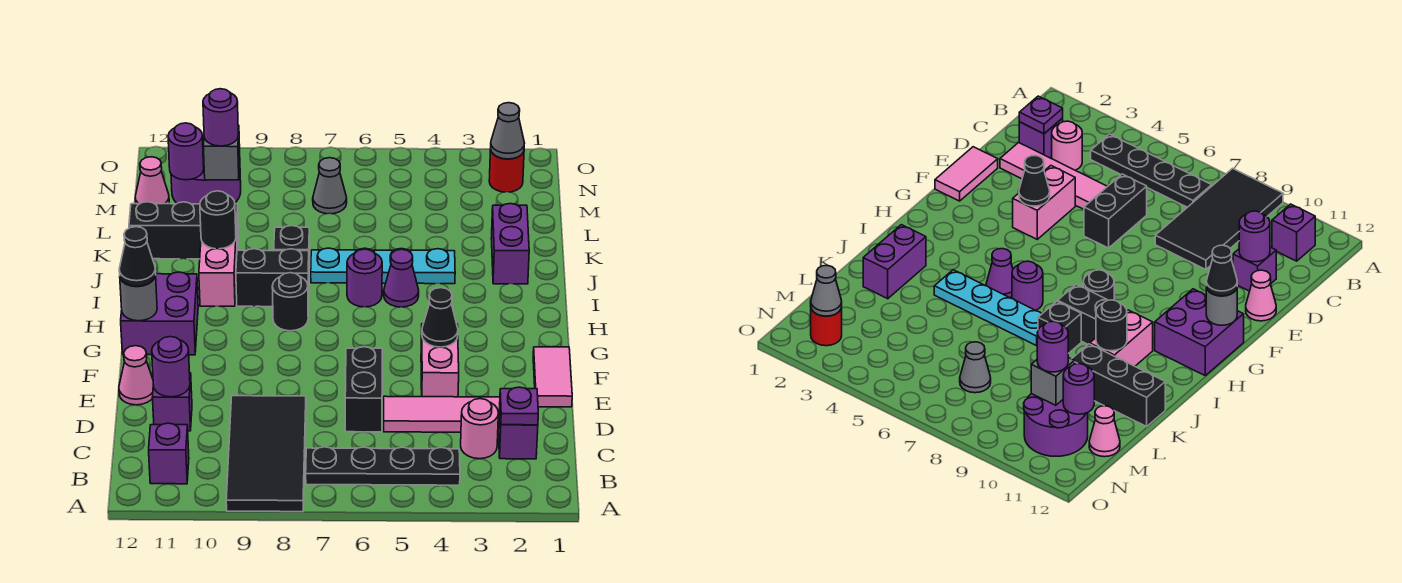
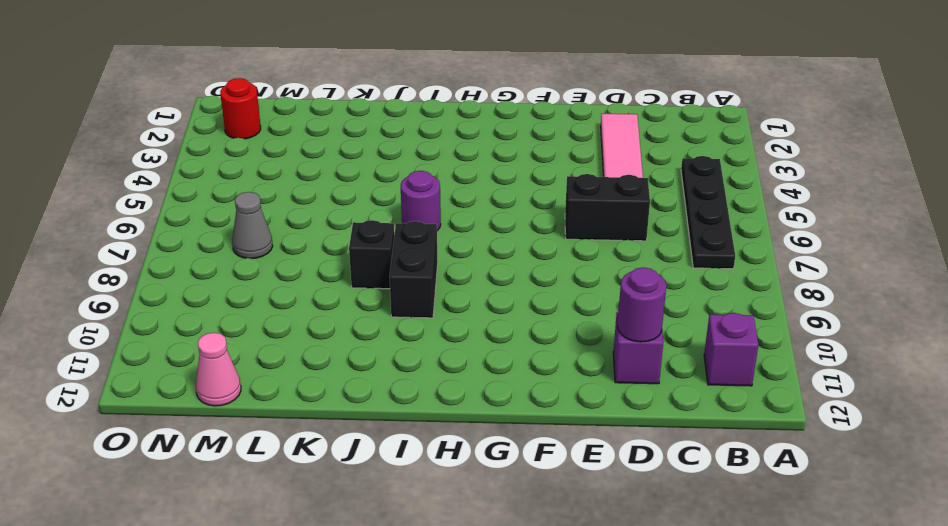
none -> black tile A8:D9 level 1
none -> purple brick C2 level 1
none -> pink round brick C3 level 1
none -> pink tile E1:F1 level 1

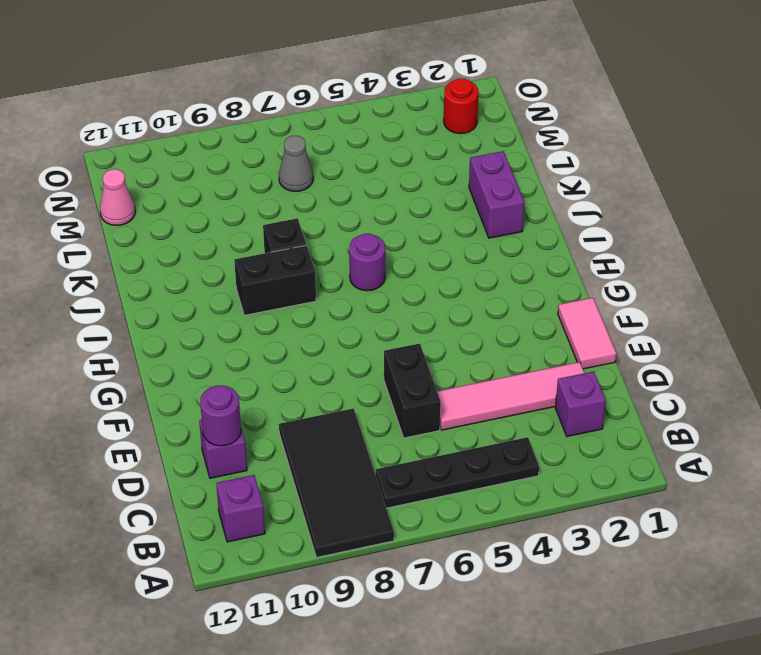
none -> pink round brick C3 level 1
none -> pink brick E4:F4 level 1
none -> pink cone E12 level 1
none -> purple brick G11:H12 level 1

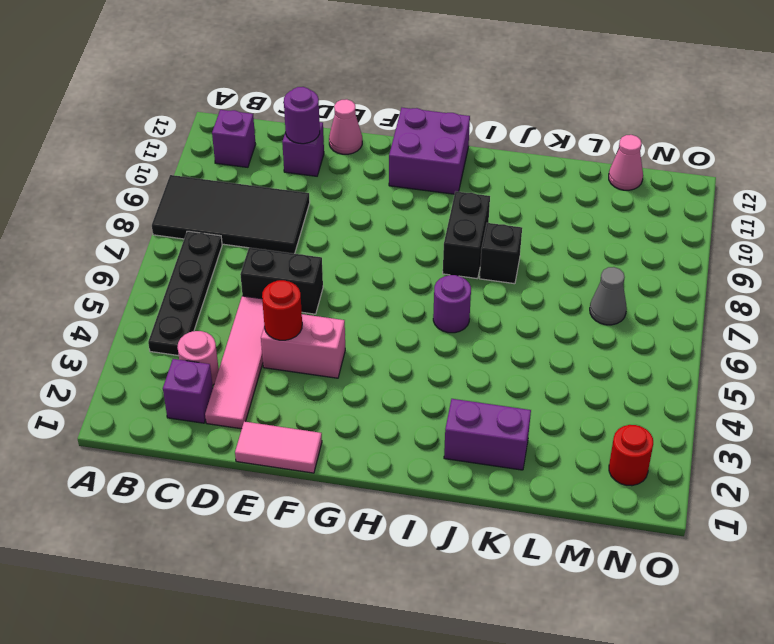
red round brick E4 level 2 -> none
none -> black round brick H8 level 1
none -> purple cone I5 level 1
none -> pink brick I10:J10 level 1
none -> cyan plate J4:J7 level 1

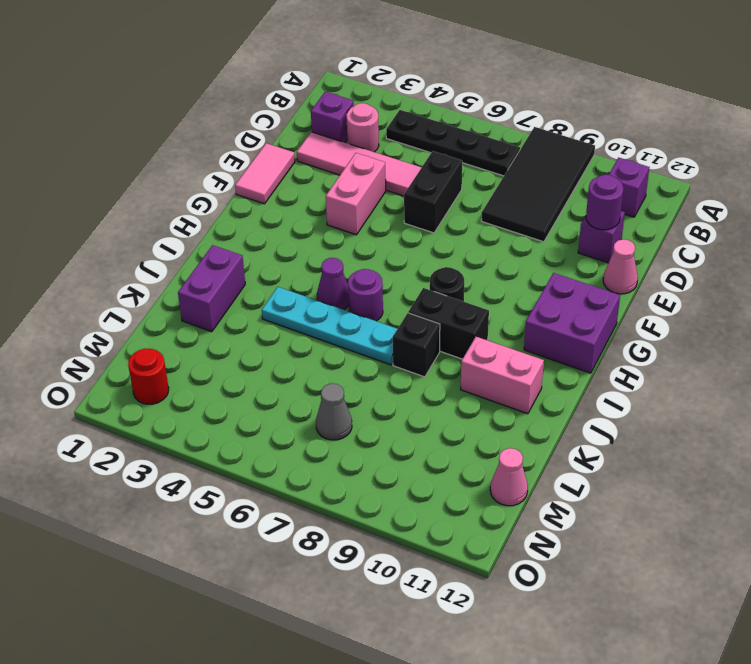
pink brick J10:J11 level 1 -> pink brick I10:J10 level 1
none -> black brick K10:K12 level 1
none -> purple round brick M10:N11 level 1
none -> purple plate C2 level 2
none -> black cone F4 level 2

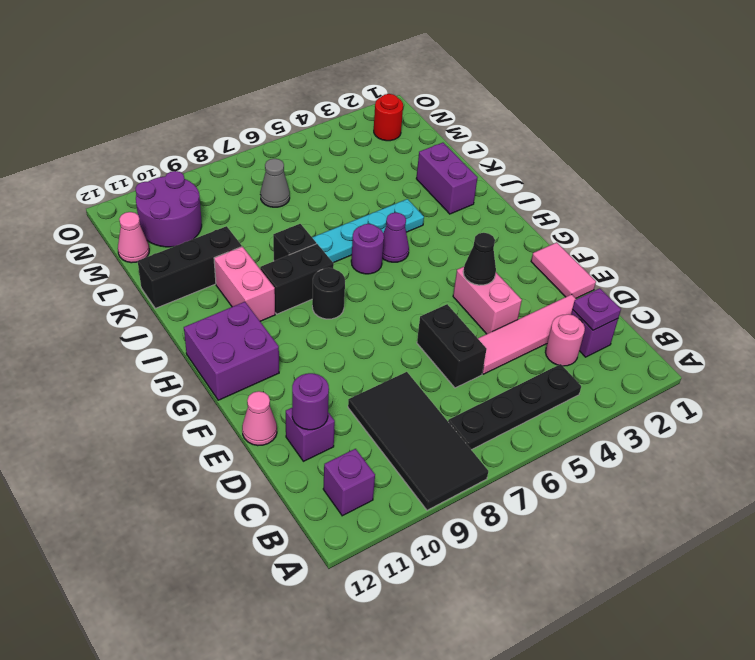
none -> grey round brick G12 level 2
none -> black round brick J10 level 2
none -> grey brick M10 level 2
none -> purple round brick M11 level 2

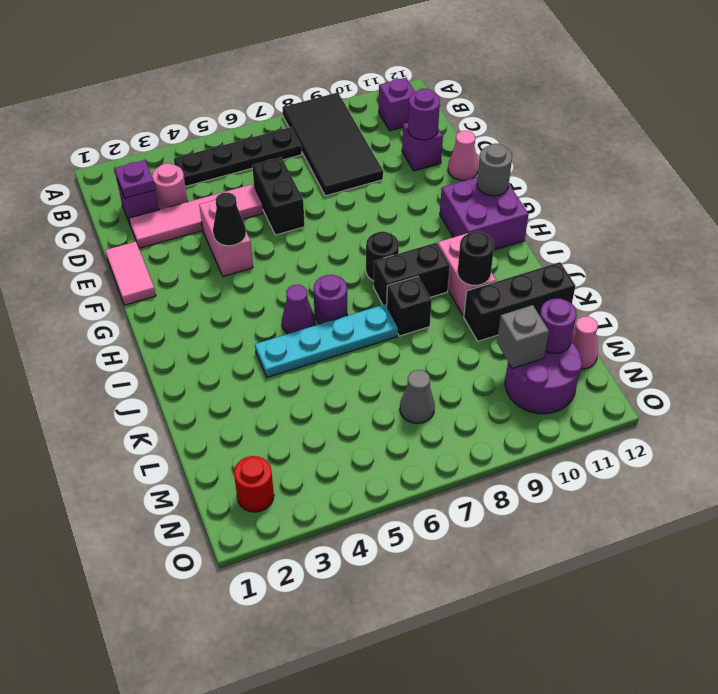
none -> purple brick J2:K2 level 1
none -> grey cone N2 level 2
none -> black cone G12 level 3
none -> purple round brick M10 level 3

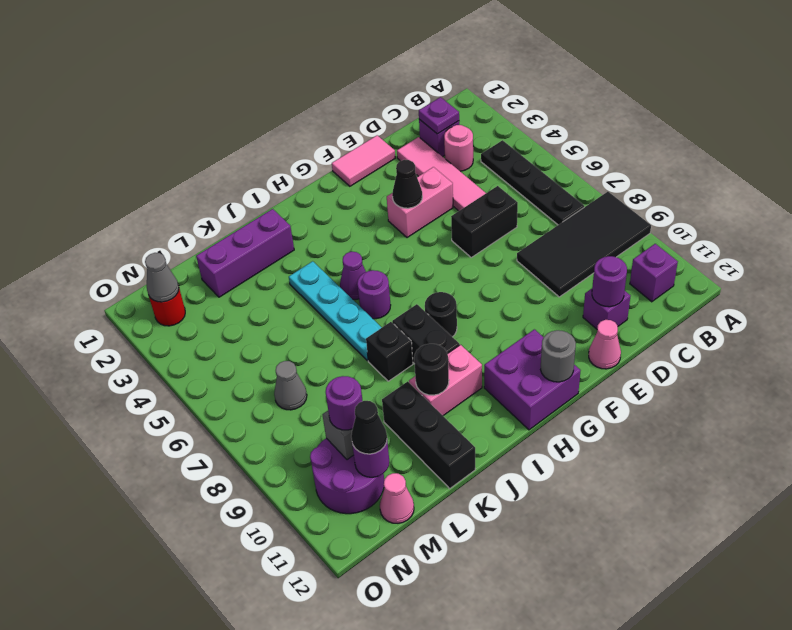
purple brick J2:L2 level 1 -> purple brick J2:K2 level 1
black cone M11 level 3 -> black cone G12 level 3

